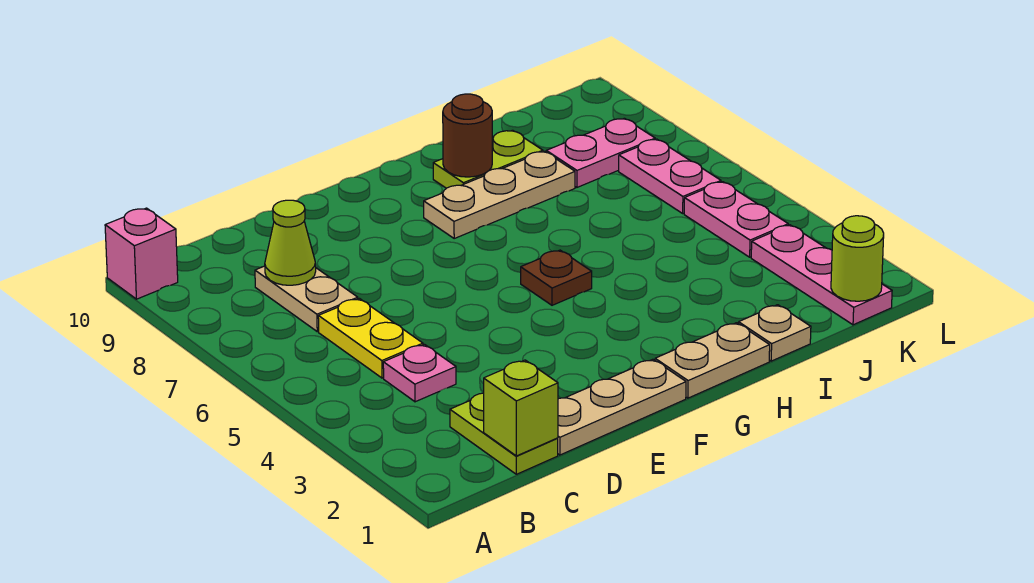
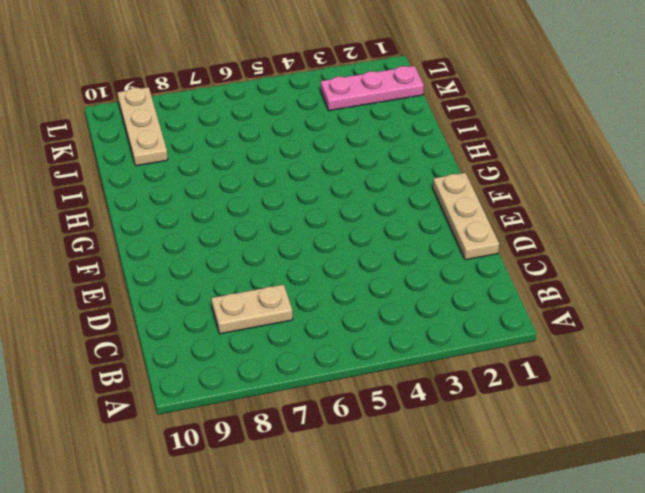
tan plate J9:L9 level 1 -> tan plate G8:I8 level 1
none -> pink brick A10 level 1
none -> lime plate C1:C2 level 1
none -> pink plate C4 level 1

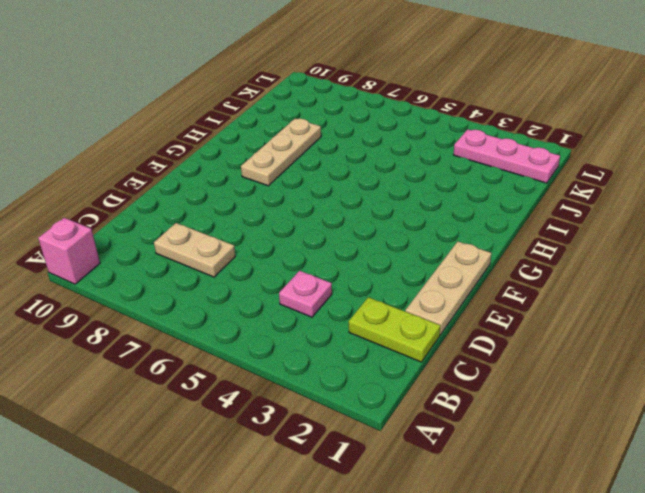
none -> yellow plate C5:C6 level 1
none -> tan plate G1:H1 level 1
none -> brown plate G5 level 1

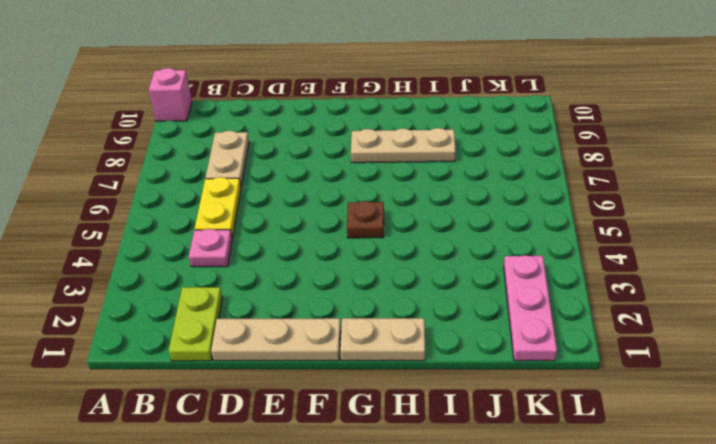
none -> lime plate H9:I9 level 1
none -> tan plate I1 level 1
none -> pink plate J8:K8 level 1

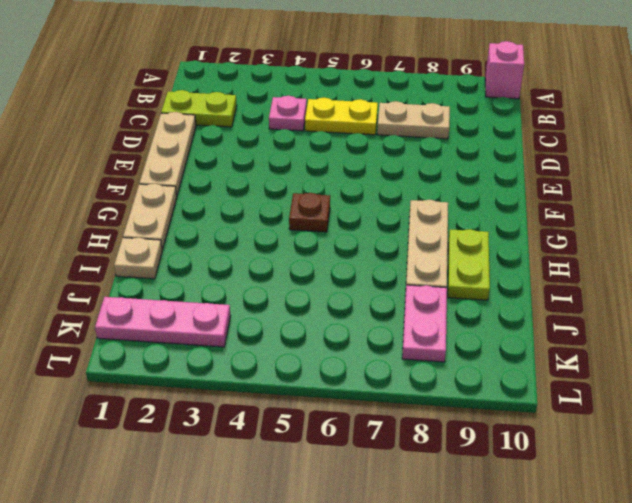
none -> pink plate K4:K5 level 1
none -> pink plate K6:K7 level 1
none -> lime brick C1 level 2

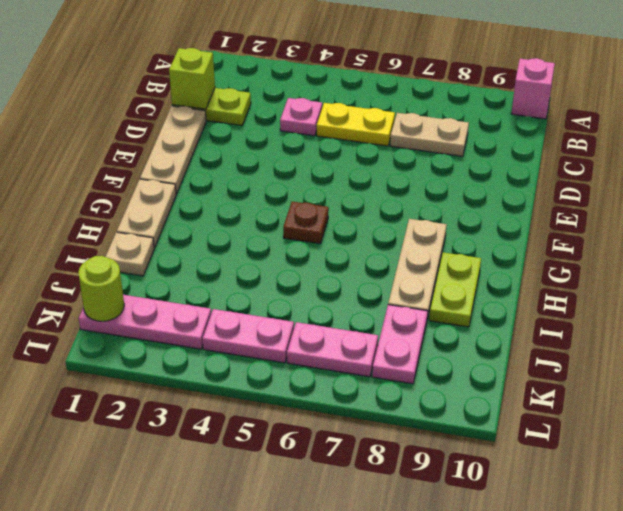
none -> lime cone C8 level 2
none -> brown round brick H9 level 2

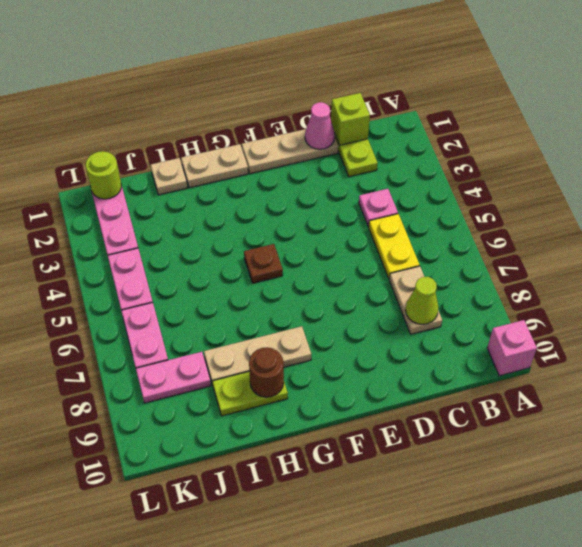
pink cone D1 level 2 -> none

